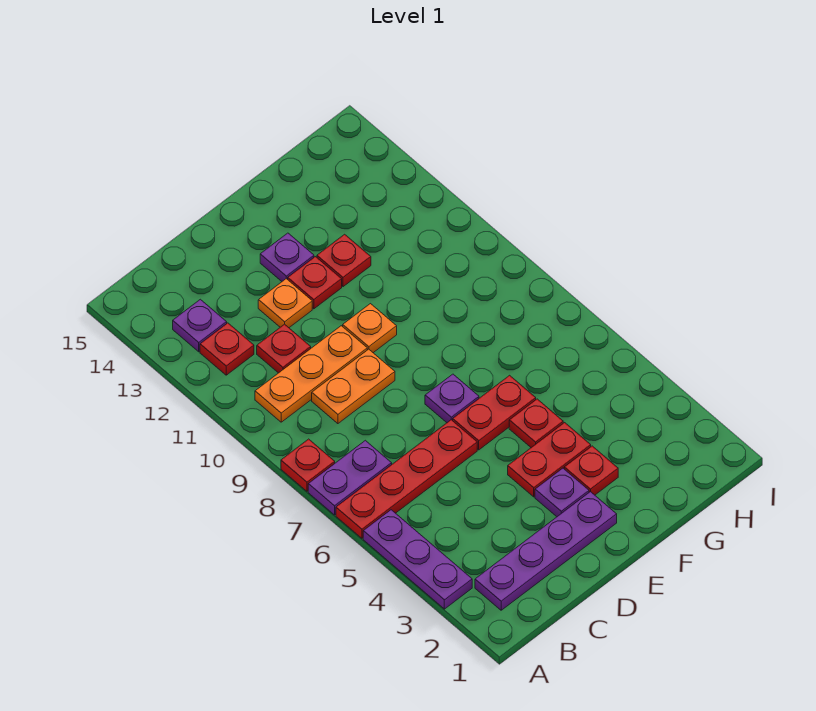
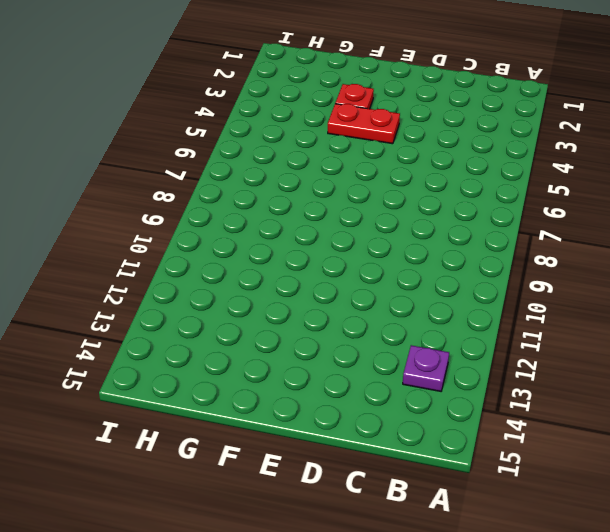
none -> purple plate A3:A5 level 1
none -> red plate A6:D6 level 1
none -> purple plate A7:B7 level 1

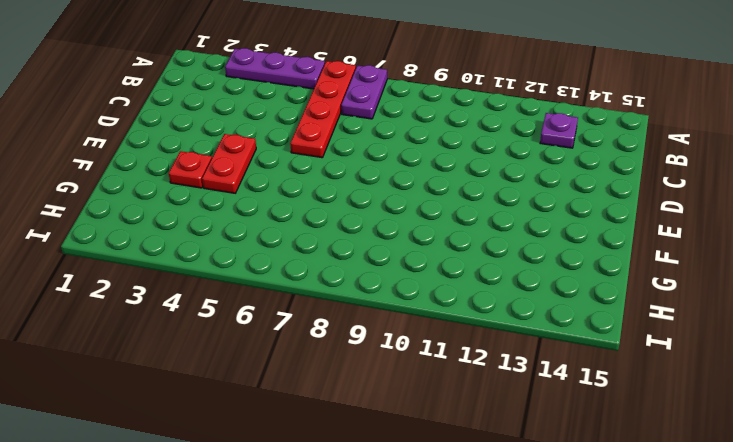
none -> red plate A8 level 1
none -> purple plate B2:E2 level 1
none -> orange plate B10:D10 level 1

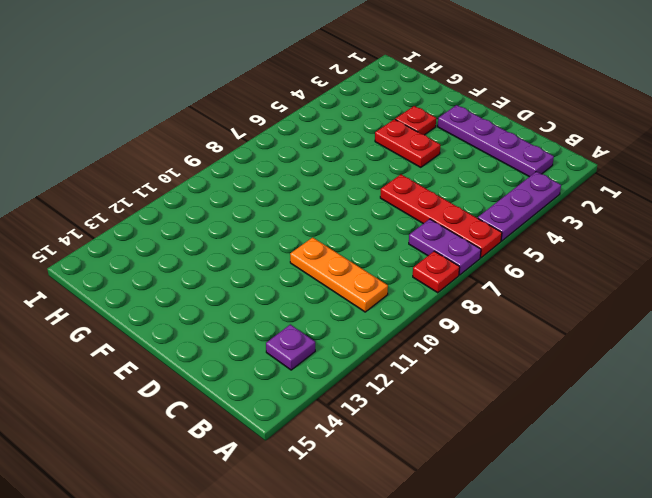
none -> red plate B12 level 1
none -> orange plate C9:D9 level 1
none -> red plate C11 level 1

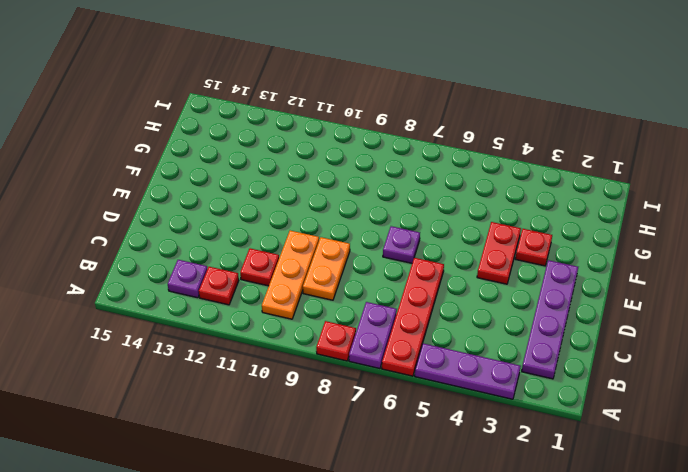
none -> orange plate D12 level 1
none -> purple plate E3 level 1
none -> red plate E6:F6 level 1

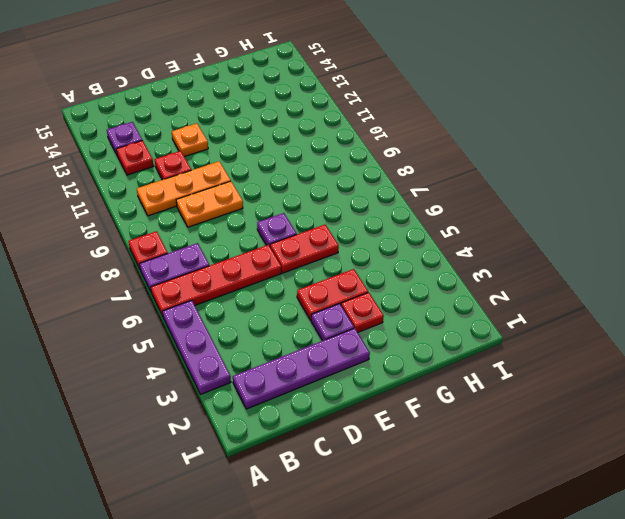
none -> orange plate E10 level 1
none -> red plate E12 level 1
none -> purple plate E13 level 1

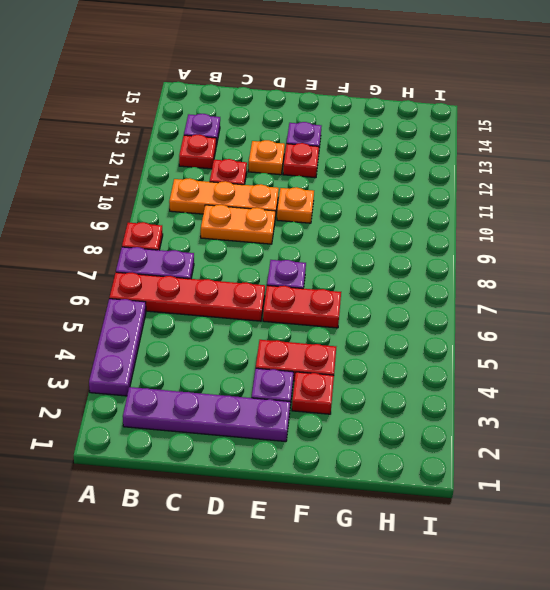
none -> red plate F5 level 1
none -> red plate F12 level 1

